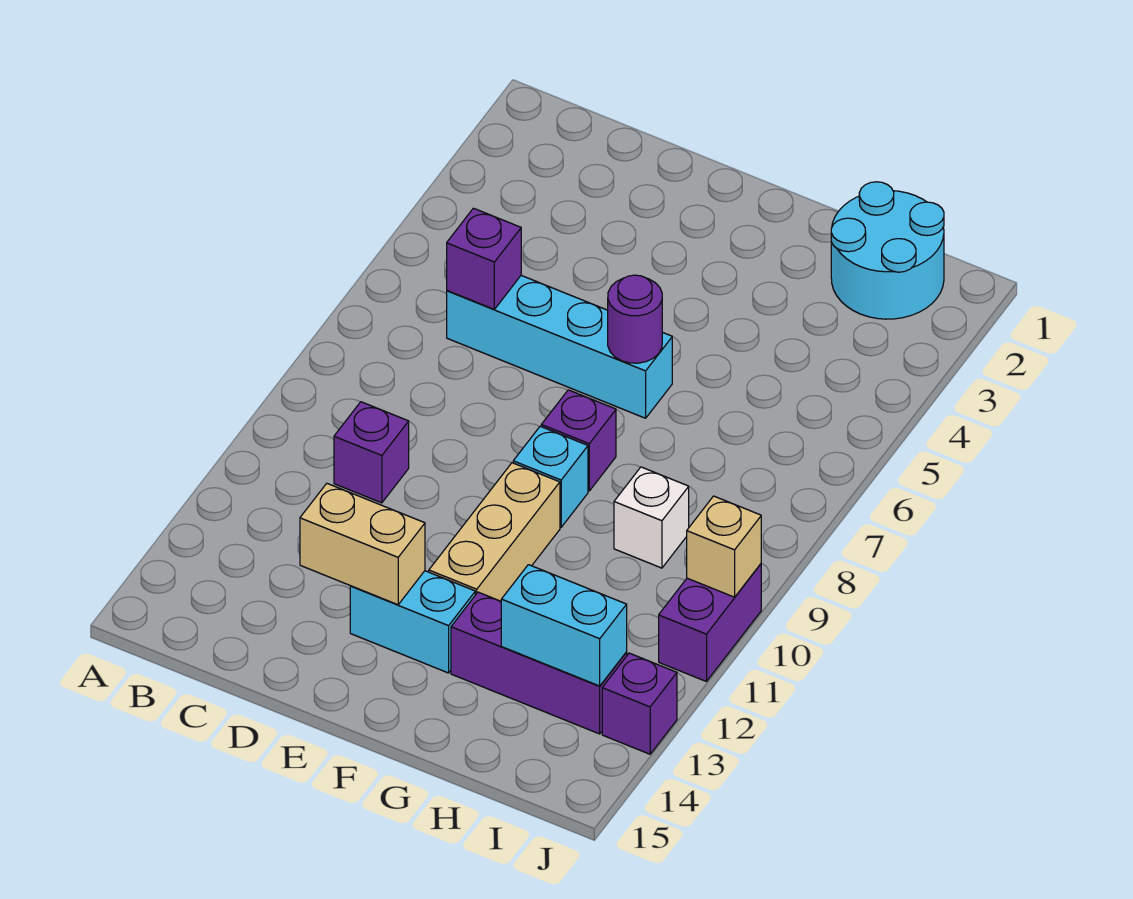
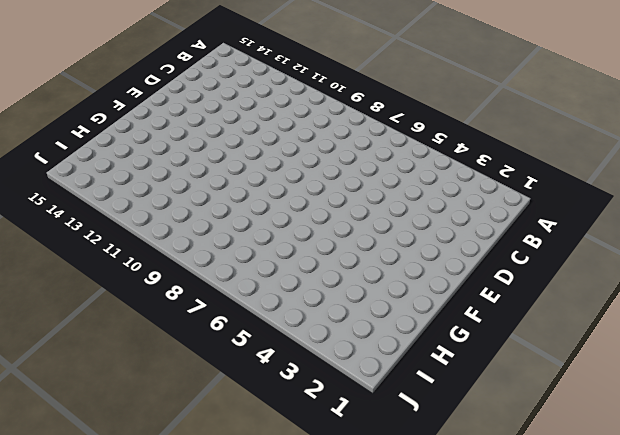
none -> cyan brick C6:F6 level 1
none -> purple brick C10 level 1
none -> cyan brick E13:F13 level 1

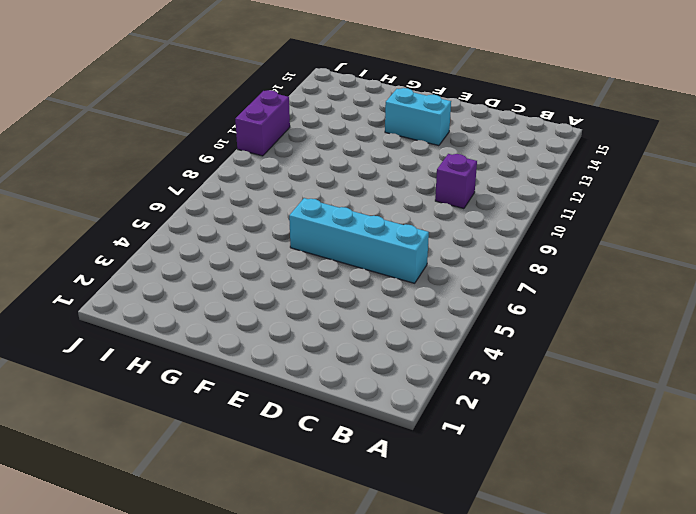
none -> purple brick F8 level 1
none -> cyan brick F9 level 1
none -> tan brick F10:F12 level 1

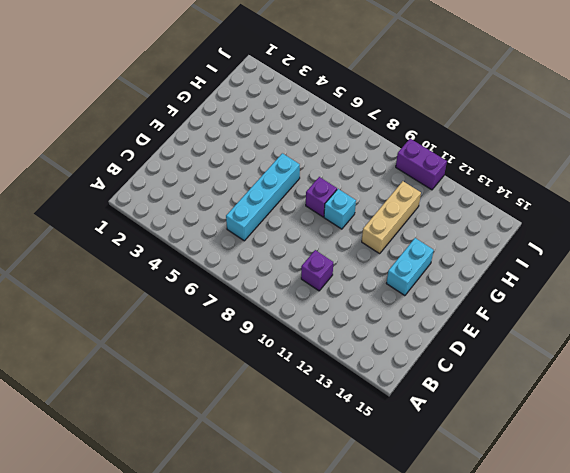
tan brick F11:H11 level 1 -> tan brick F10:F12 level 1
none -> purple brick G13:I13 level 1
none -> cyan round brick H1:I2 level 1
none -> white brick H9 level 1

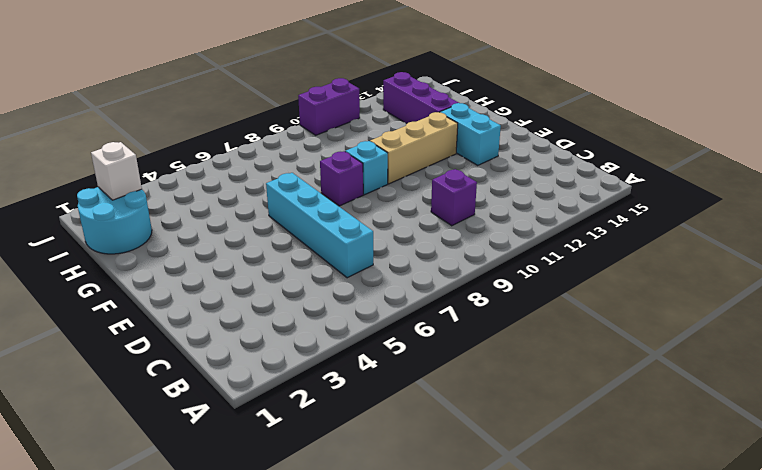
white brick I2 level 2 -> white brick H9 level 1
none -> purple brick J13 level 1
none -> purple brick C6 level 2
none -> tan brick D13:E13 level 2

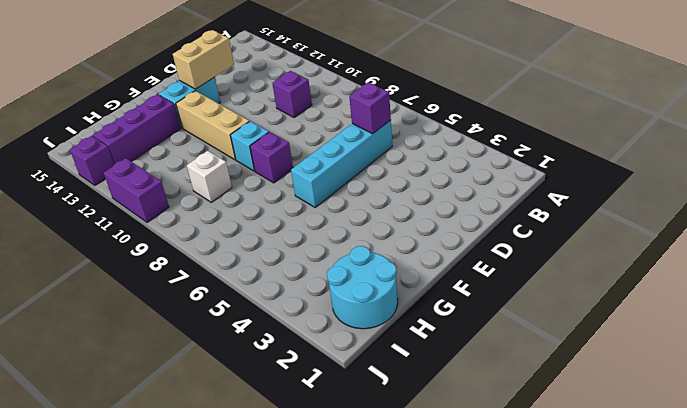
none -> purple round brick F6 level 2
none -> cyan brick H13:I13 level 2
none -> tan brick J10 level 2

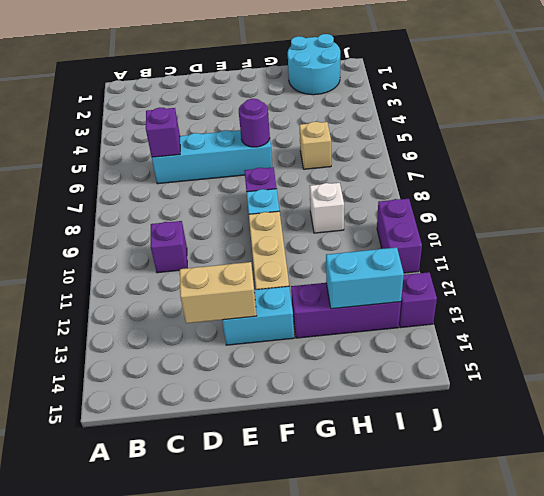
tan brick H6 level 1 -> tan brick J10 level 2

